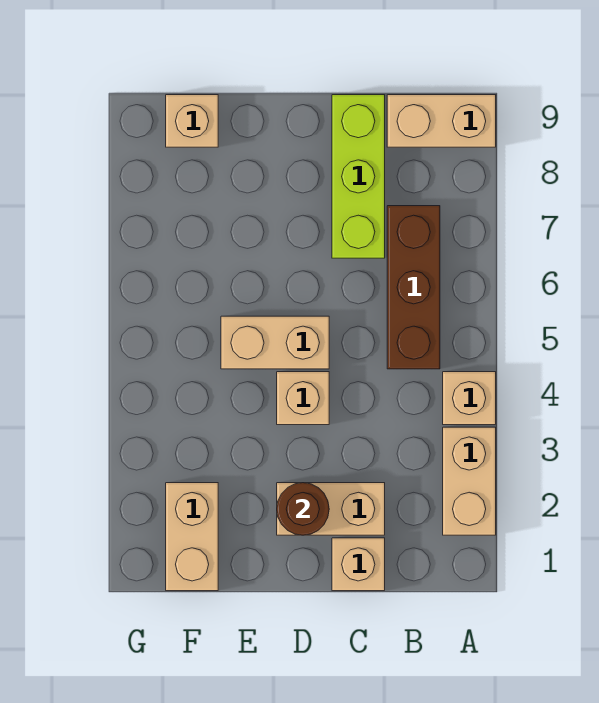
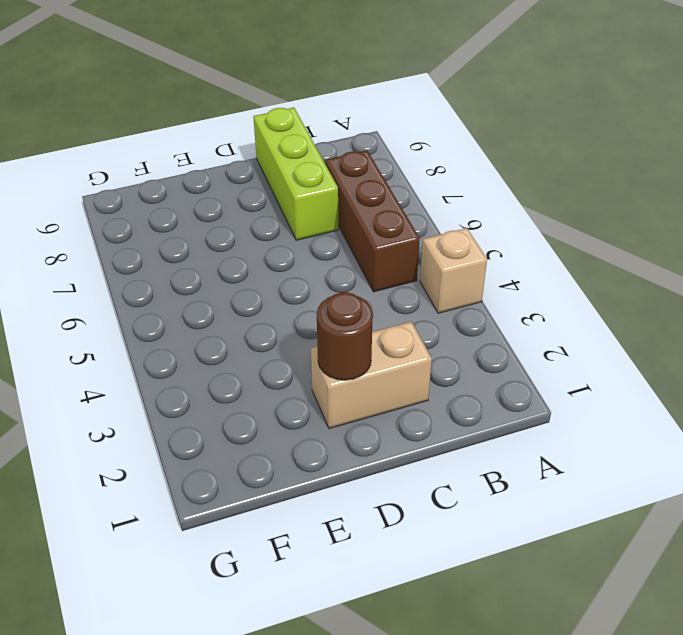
none -> tan brick A2:A3 level 1
none -> tan brick A9:B9 level 1
none -> tan brick C1 level 1

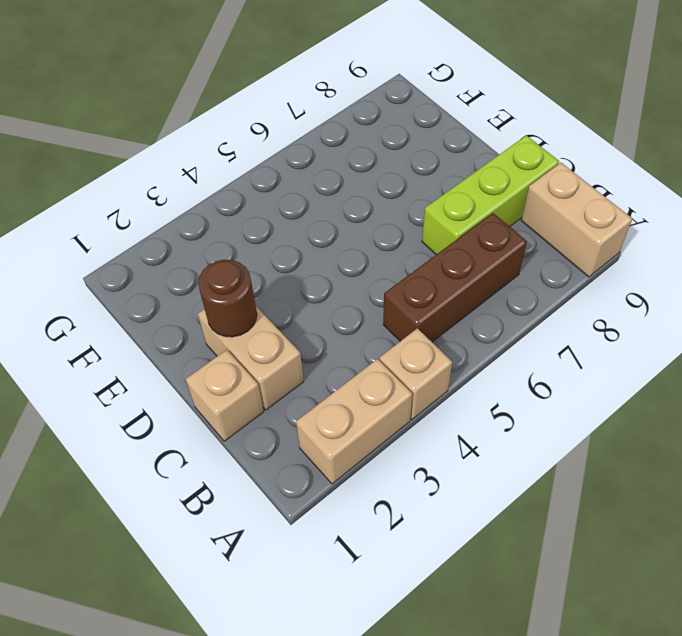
none -> tan brick D4 level 1
none -> tan brick D5:E5 level 1
none -> tan brick F1:F2 level 1

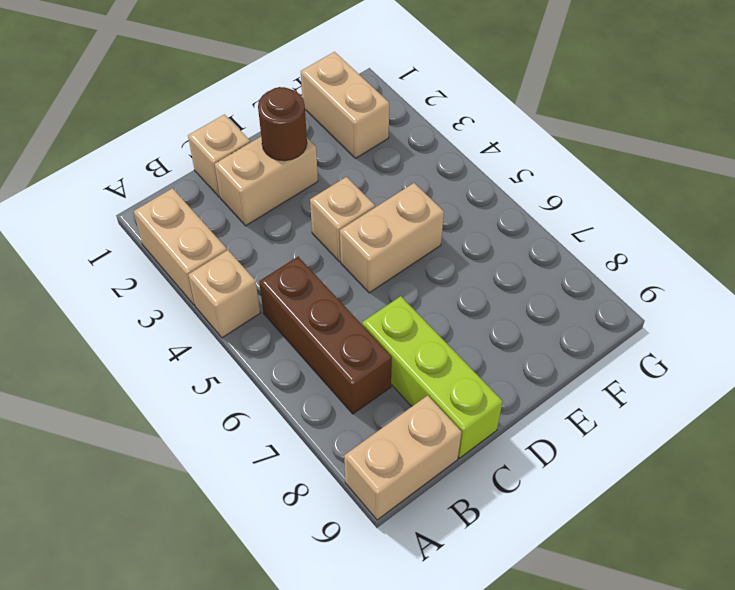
none -> tan brick F9 level 1

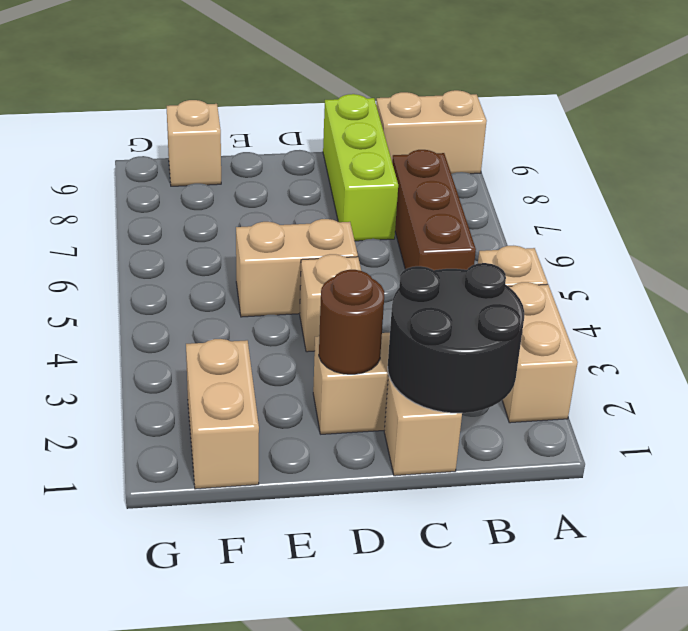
black round brick B1:C2 level 2 -> none

